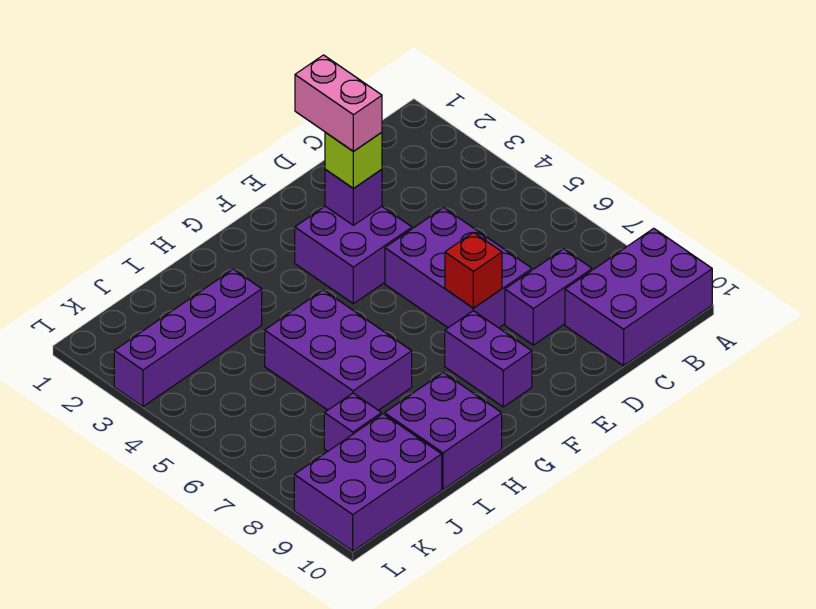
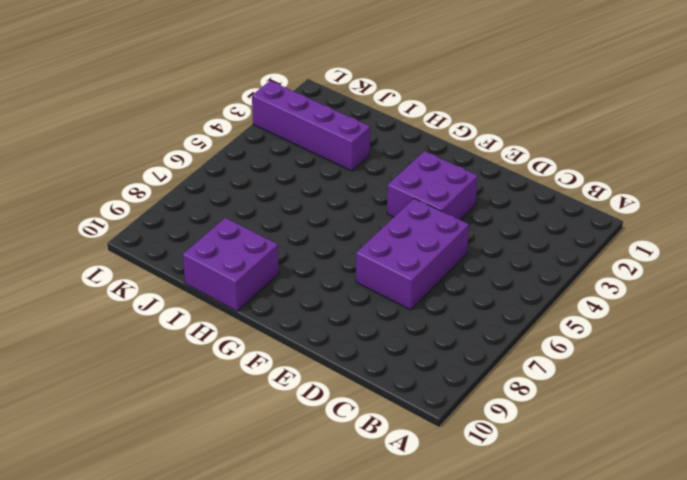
none -> purple brick A9:C10 level 1
none -> purple brick C8:D8 level 1
none -> purple brick F8:F9 level 1

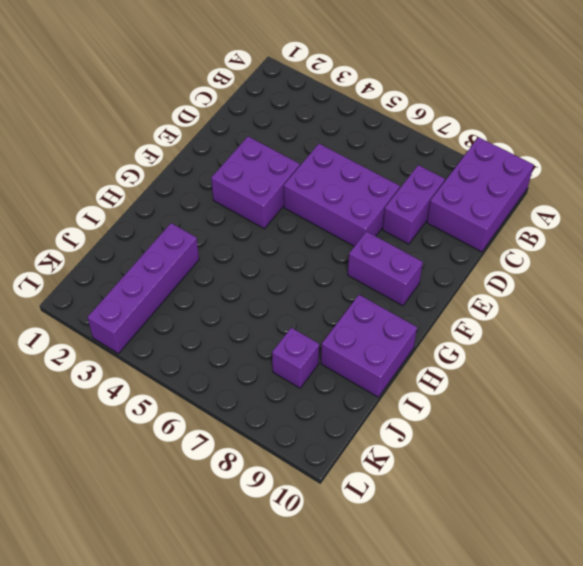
none -> purple brick H5:I7 level 1
none -> purple brick J9:L10 level 1
none -> purple brick E3 level 2

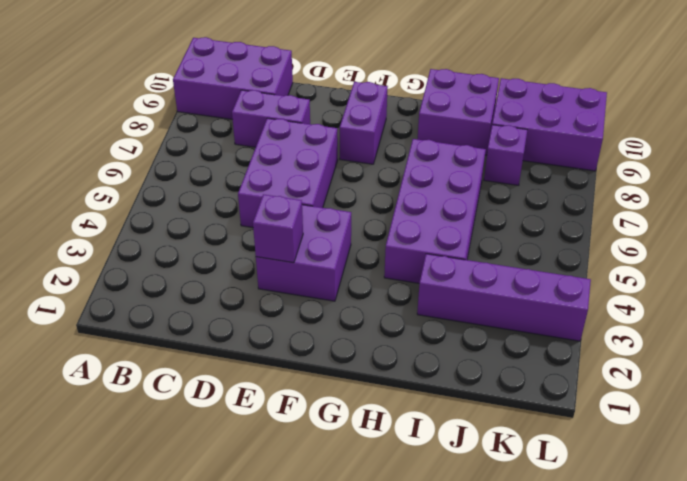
purple brick H4:I7 level 1 -> purple brick H5:I7 level 1
none -> red brick E7 level 2
none -> lime brick E3 level 3
none -> pink brick E2:E3 level 4

